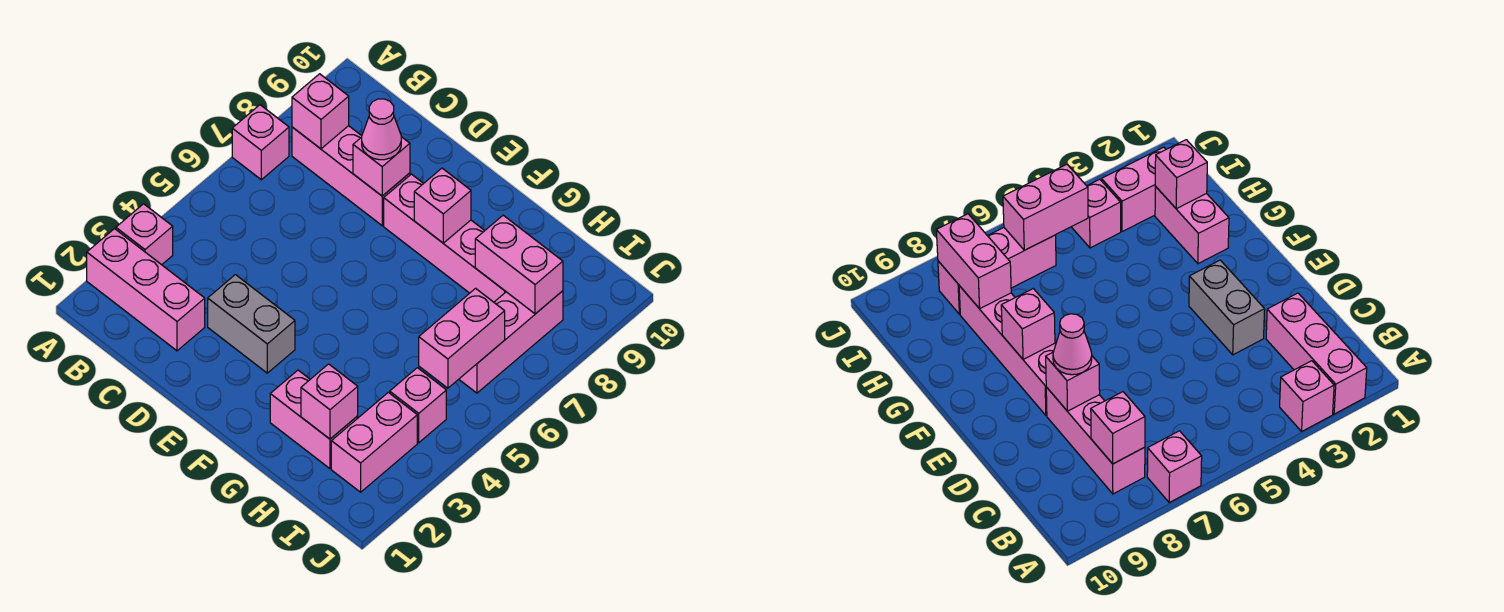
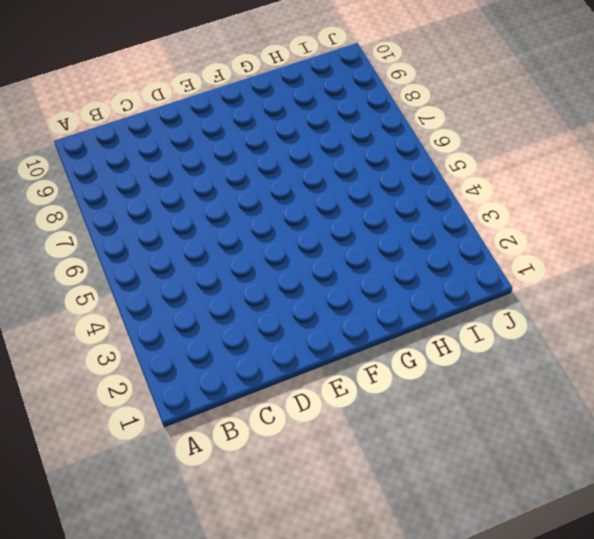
none -> pink brick A2:C2 level 1
none -> pink brick A3 level 1
none -> pink brick A7 level 1

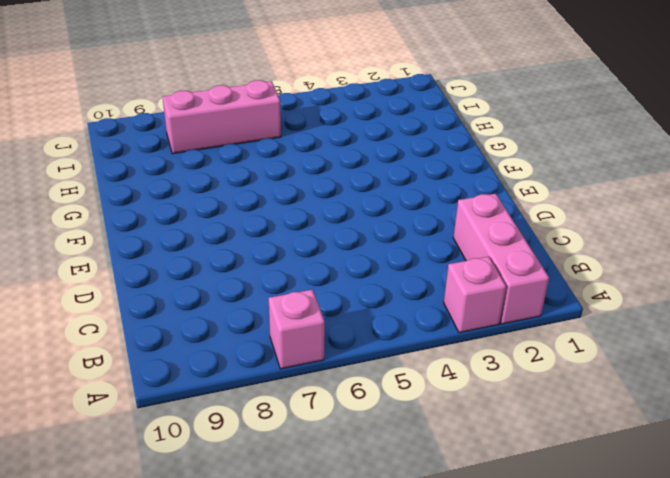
none -> pink brick B8:D8 level 1
none -> grey brick D3:E3 level 1
none -> pink brick E8:H8 level 1

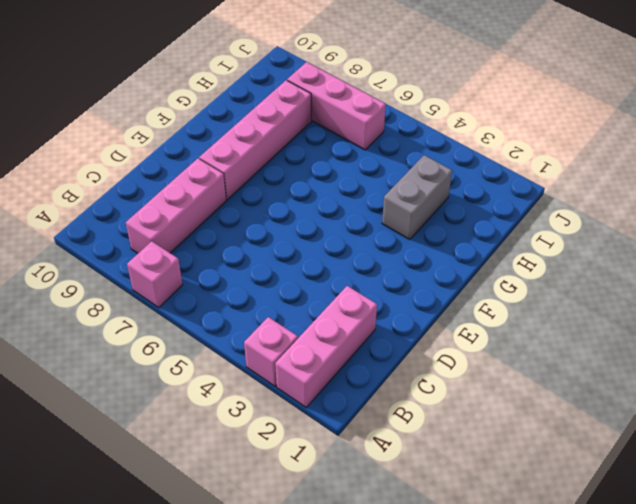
grey brick G3:H3 level 1 -> grey brick D3:E3 level 1
none -> pink brick G2:H2 level 1
none -> pink brick I2:I3 level 1
none -> pink brick I4 level 1

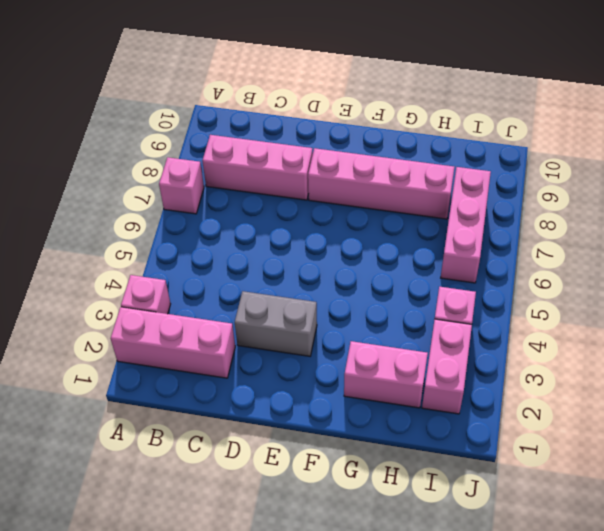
none -> pink brick B8 level 2
none -> pink brick D8 level 2
none -> pink brick F8 level 2

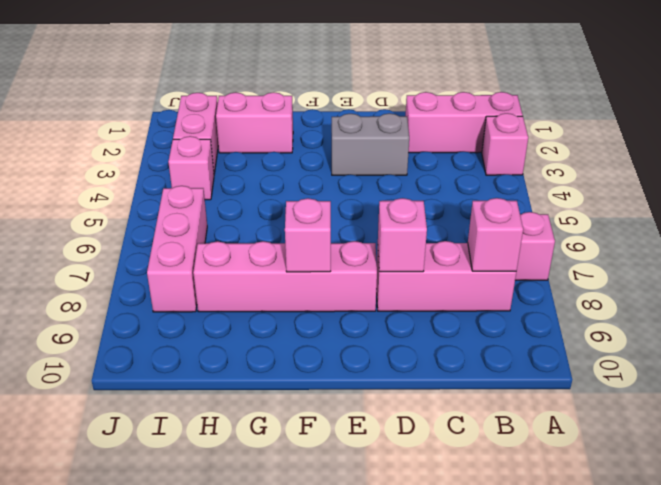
none -> pink brick H2 level 2
none -> pink brick H8:I8 level 2
none -> pink brick I5:I6 level 2

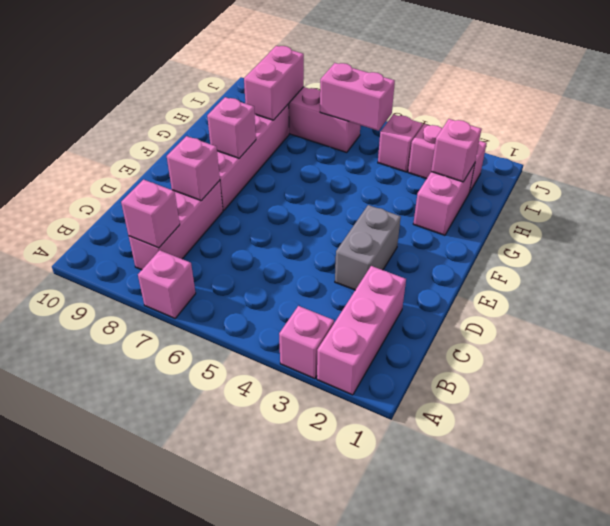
none -> pink cone D8 level 3

